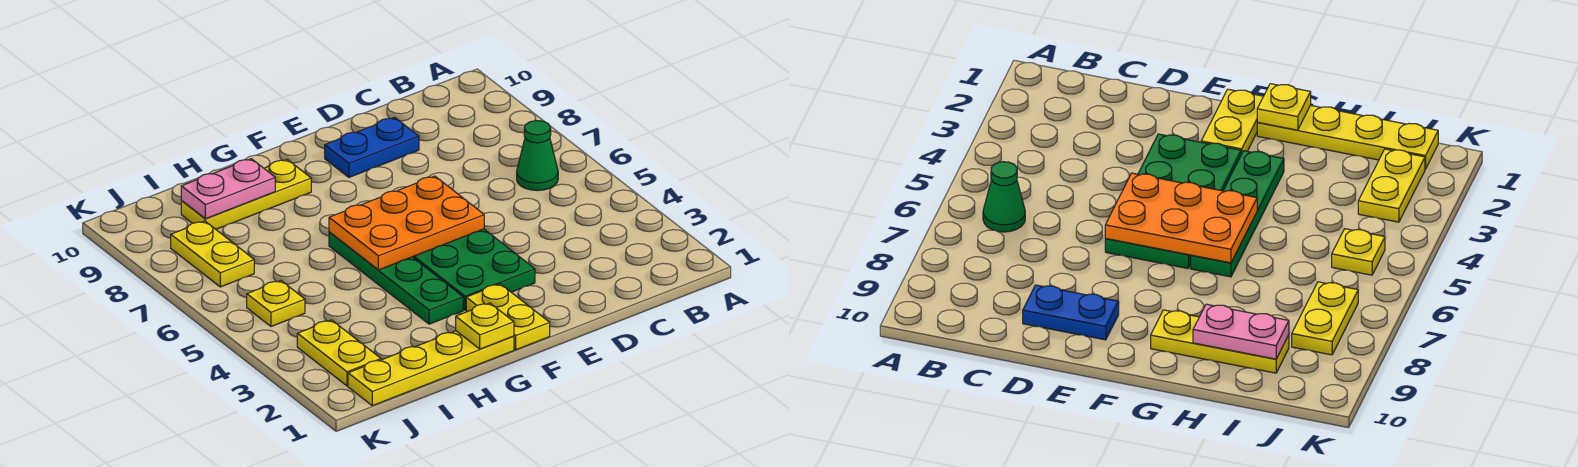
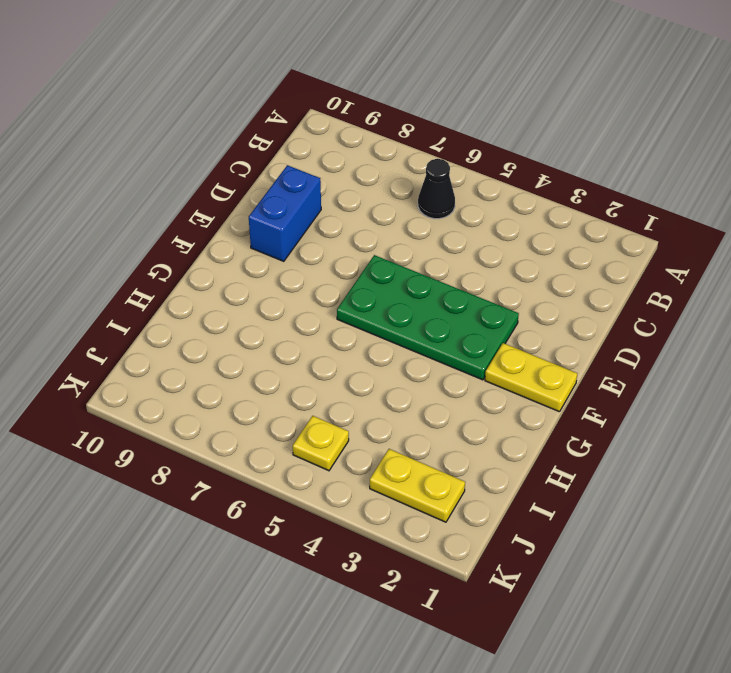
black cone B6 level 1 -> green cone B6 level 1
blue brick D9:E9 level 1 -> blue plate D9:E9 level 1
none -> yellow plate G1:J1 level 1
none -> green plate G3:G6 level 1
none -> yellow plate G9:I9 level 1

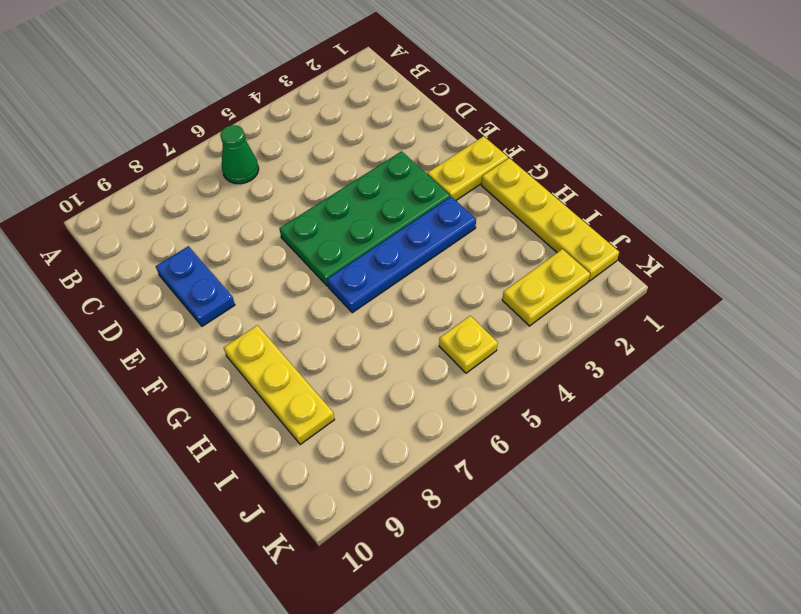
blue plate G3:G6 level 1 -> green plate G3:G6 level 1
none -> yellow plate J7:J8 level 1
none -> orange plate E5:G6 level 2
none -> yellow plate G1 level 2

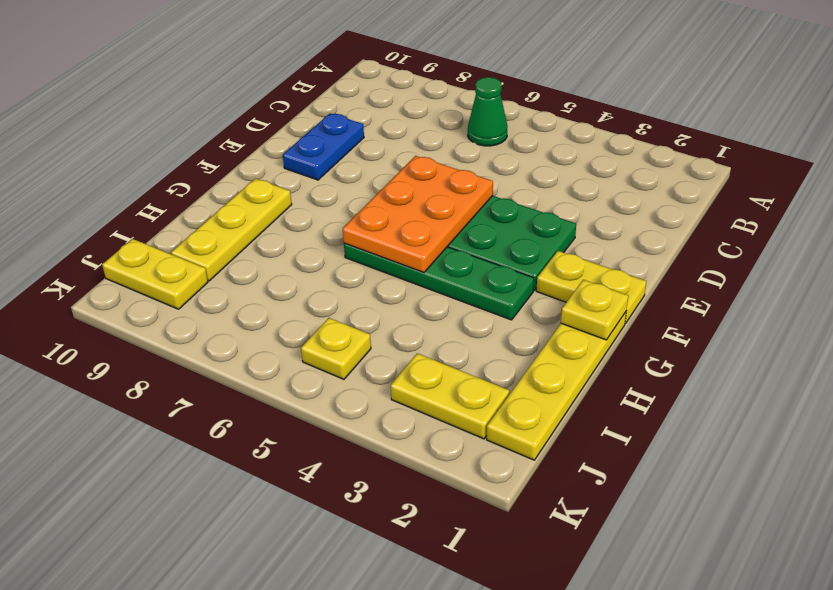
yellow plate J9:J10 level 1 -> yellow plate J7:J8 level 1
none -> pink plate H9:I9 level 2

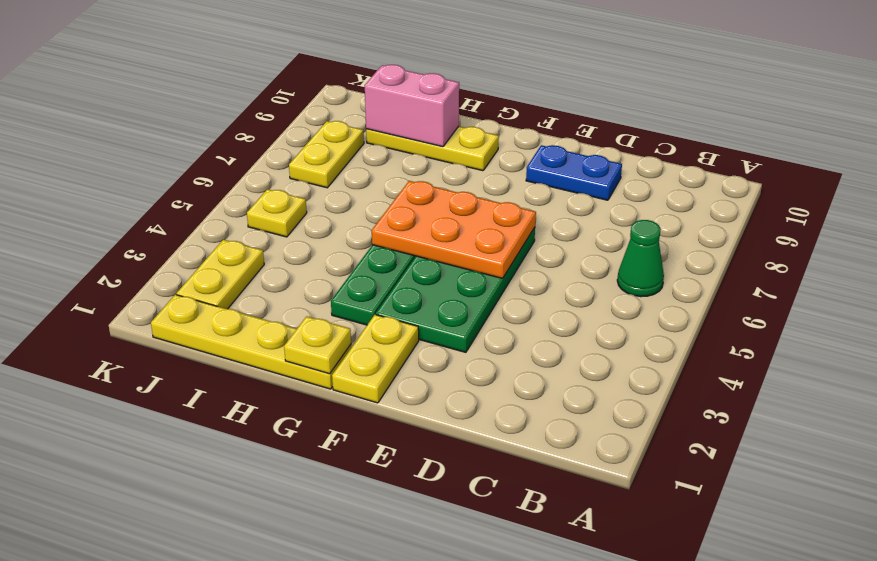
pink brick H9:I9 level 2 -> pink plate H9:I9 level 2

